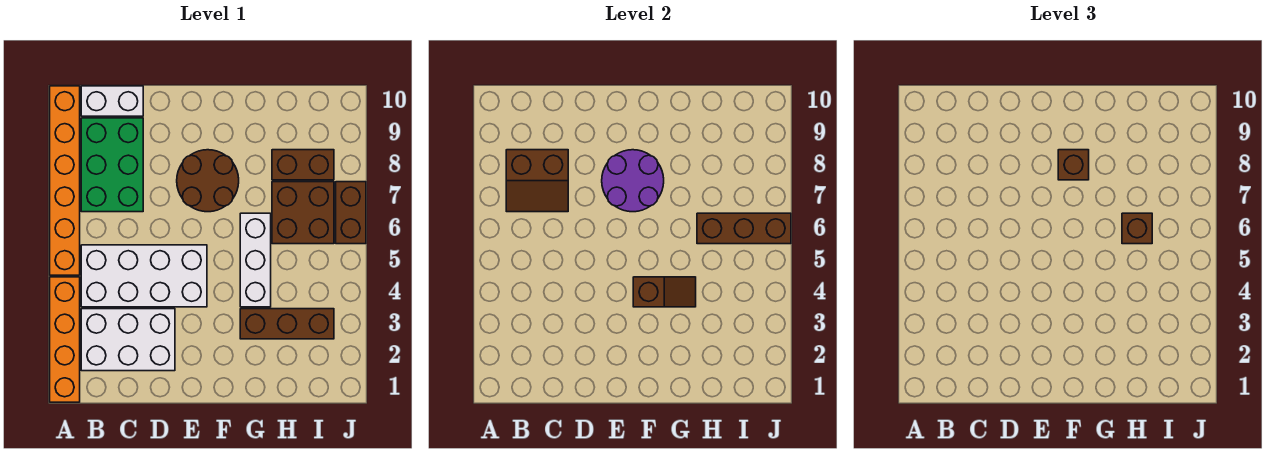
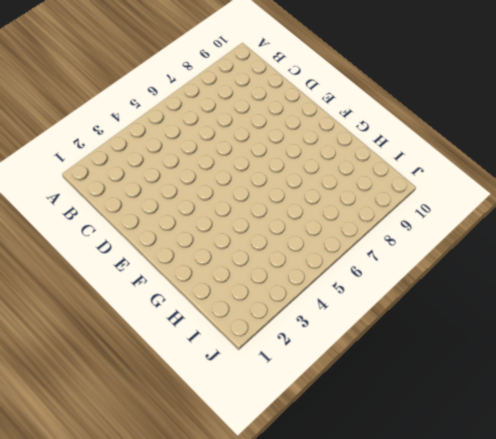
none -> orange brick A1:A4 level 1
none -> orange brick A5:A10 level 1
none -> white brick B2:D3 level 1

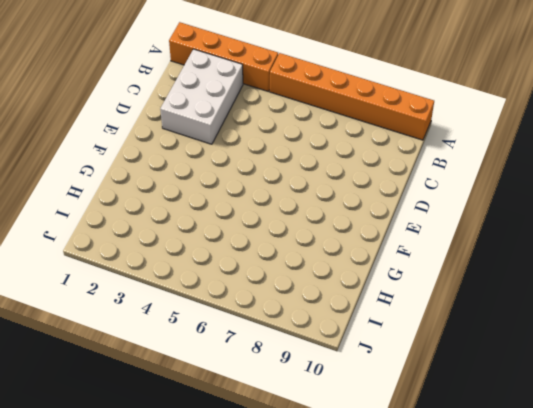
none -> white brick B4:E5 level 1
none -> green brick B7:C9 level 1
none -> white brick B10:C10 level 1

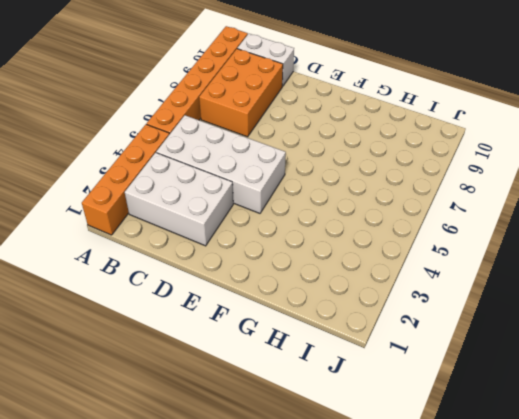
orange brick B7:C9 level 1 -> green brick B7:C9 level 1
none -> brown round brick E7:F8 level 1
none -> brown brick G3:I3 level 1
none -> white brick G4:G6 level 1

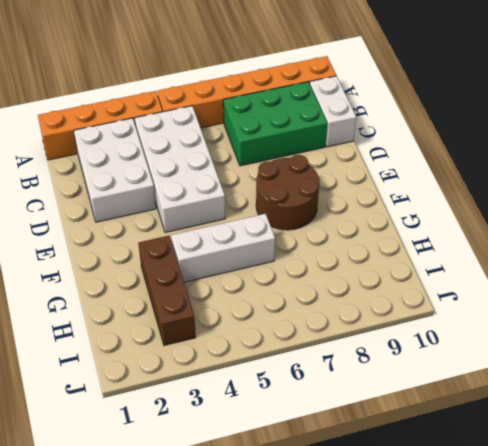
none -> brown brick H6:I7 level 1
none -> brown brick H8:I8 level 1
none -> brown brick J6:J7 level 1

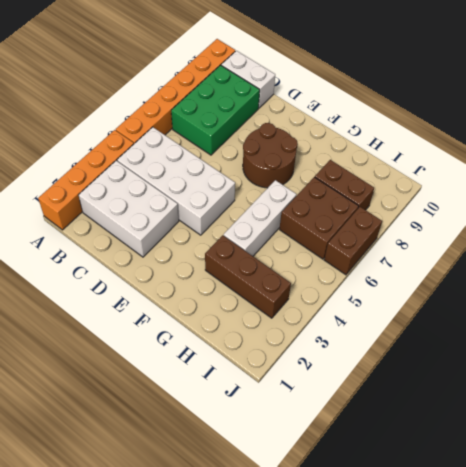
none -> brown slope B7:C8 level 2 top 8
none -> purple round brick E7:F8 level 2
none -> brown slope F4:G4 level 2 top F

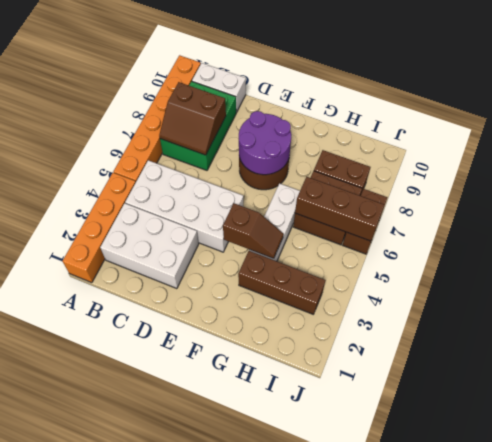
none -> brown brick F8 level 3
none -> brown brick H6 level 3

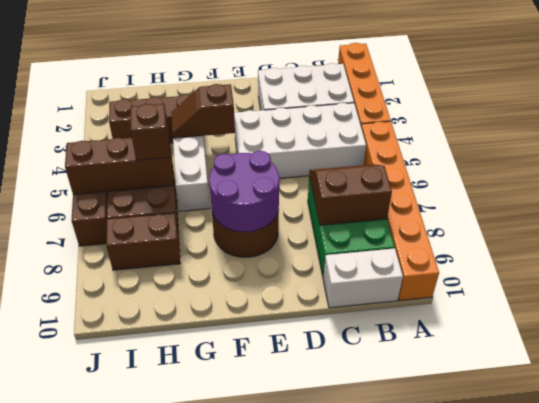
none -> brown brick F8 level 3

